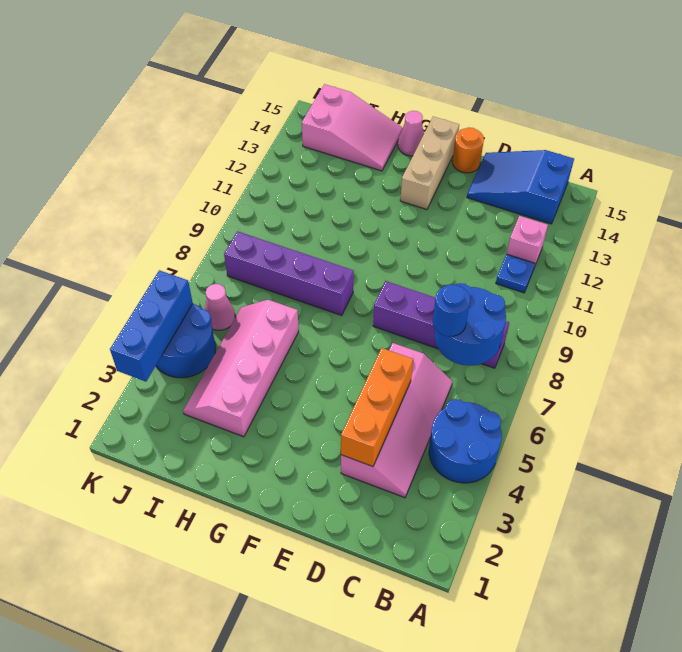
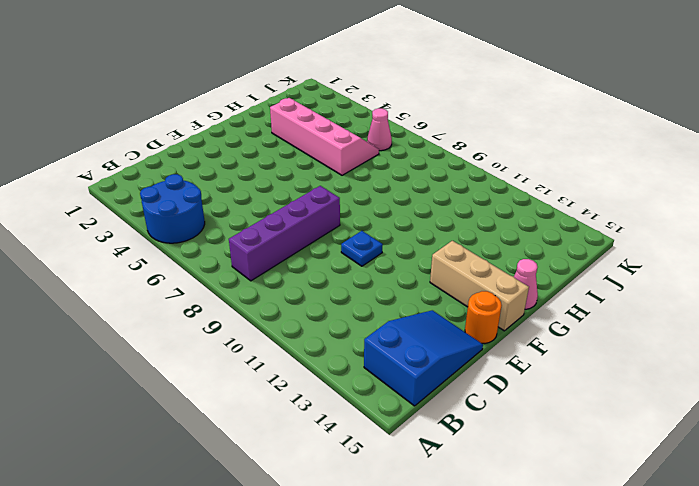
blue plate E10 level 1 -> blue plate B11 level 1
none -> pink brick B12 level 1
none -> pink slope C3:D6 level 1 top D
none -> purple brick G8:J8 level 1

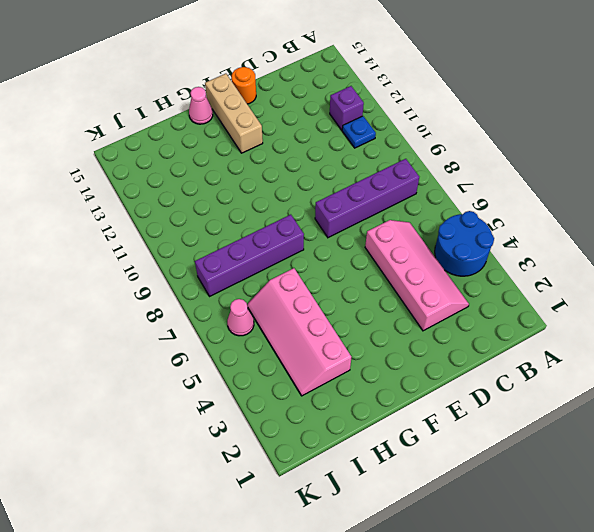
purple brick B12 level 1 -> pink brick B12 level 1
none -> blue slope B14:D15 level 1 top B
none -> pink slope H14:J15 level 1 top J
none -> blue round brick J4:K5 level 1

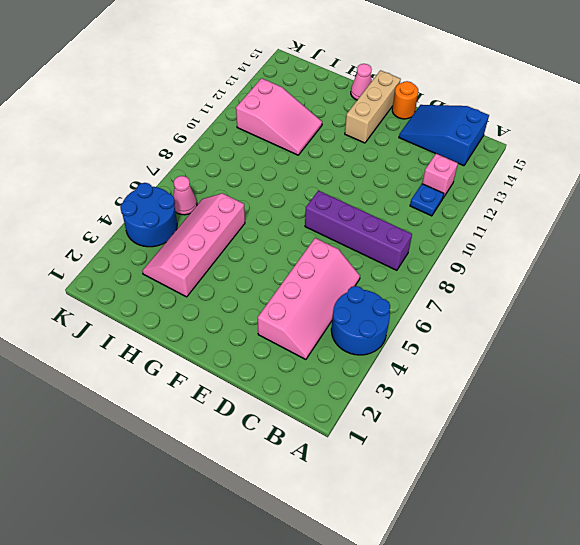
pink slope H11:J12 level 1 top J -> pink slope H14:J15 level 1 top J
none -> purple brick G8:J8 level 1
none -> blue round brick B7:C8 level 2
none -> orange brick D3:D5 level 2

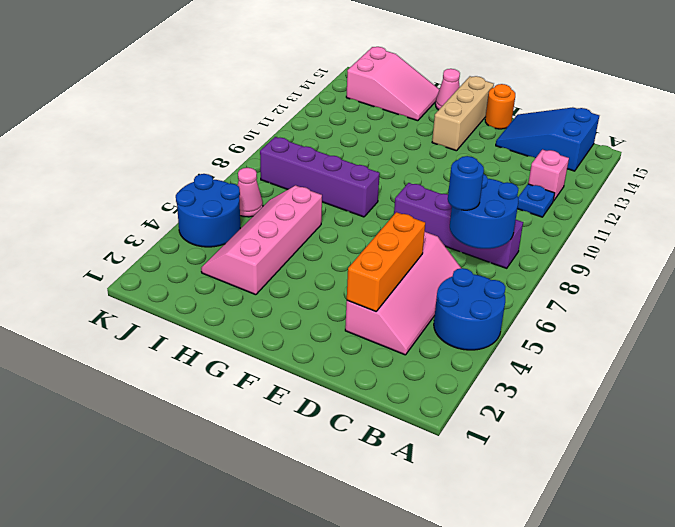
none -> blue brick K3:K5 level 2

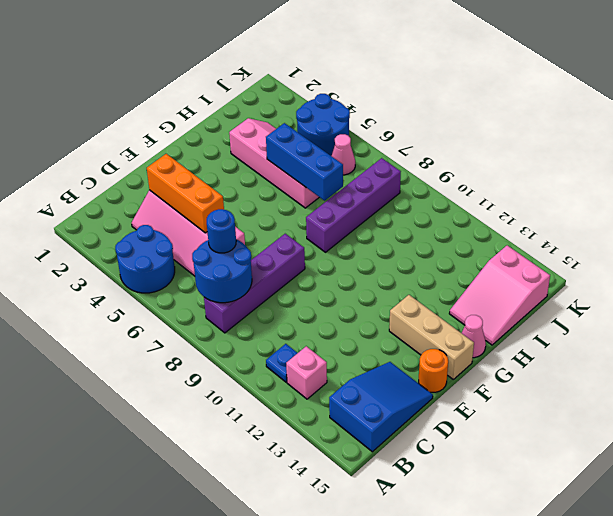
blue brick H5:H7 level 2 -> blue brick K3:K5 level 2

